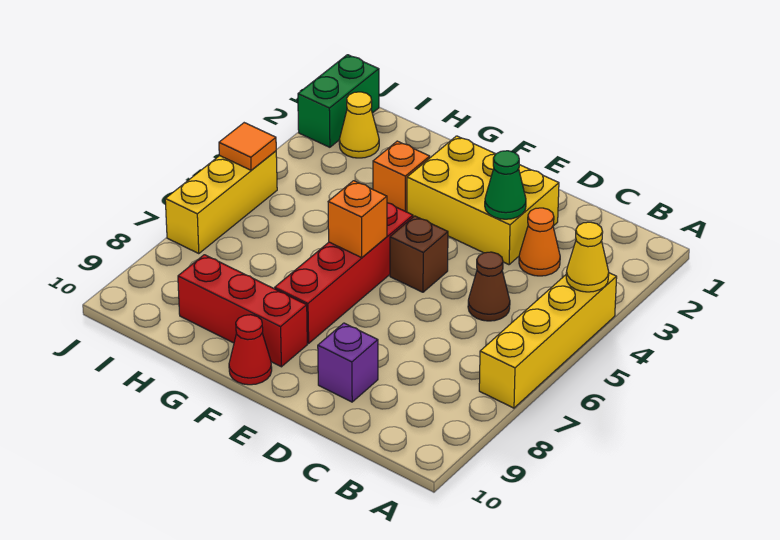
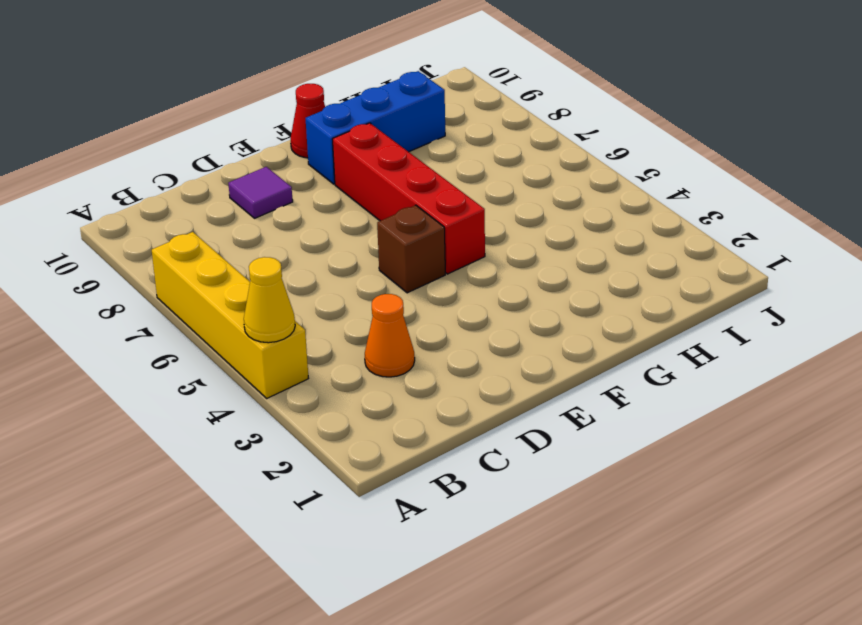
purple tile D9 level 1 -> purple brick D9 level 1
blue brick F9:H9 level 1 -> red brick F9:H9 level 1
none -> brown cone C5 level 1
none -> yellow brick D2:F3 level 1
none -> orange brick G3 level 1

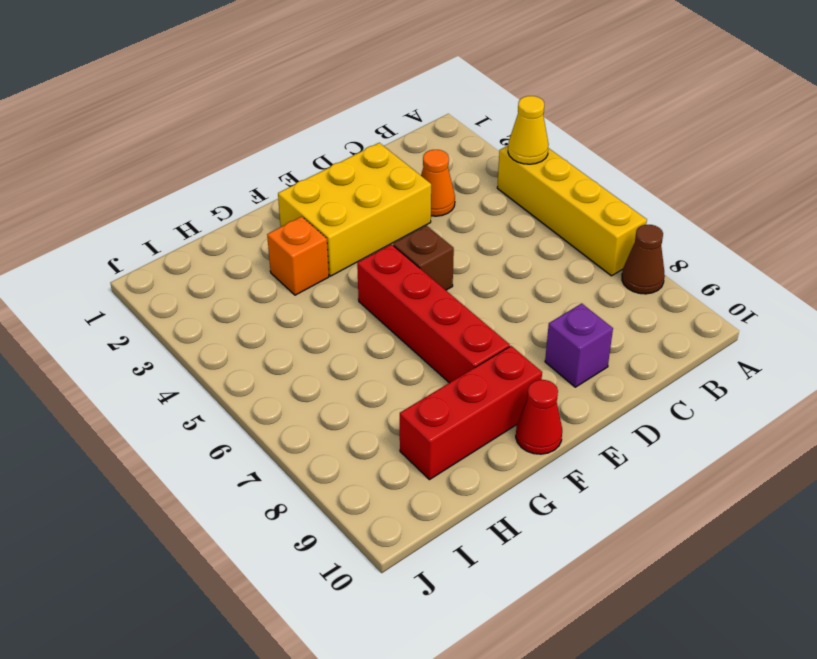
brown cone A8 level 1 -> brown cone C5 level 1
none -> yellow cone I2 level 1
none -> green brick J1:J2 level 1
none -> yellow brick J5:J7 level 1

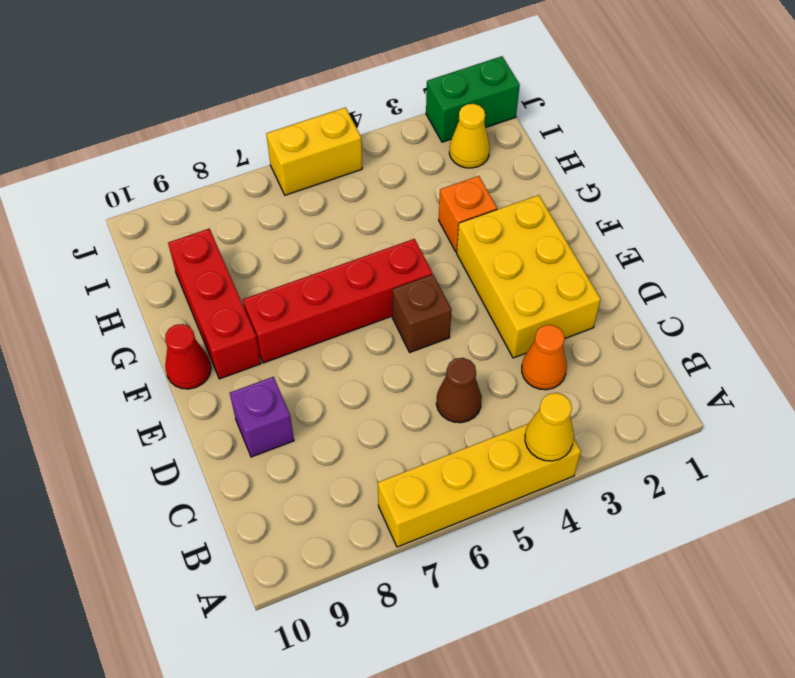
yellow brick J5:J6 level 1 -> yellow brick J5:J7 level 1
none -> green cone D3 level 2
none -> orange brick F6 level 2
none -> orange tile J5 level 2

